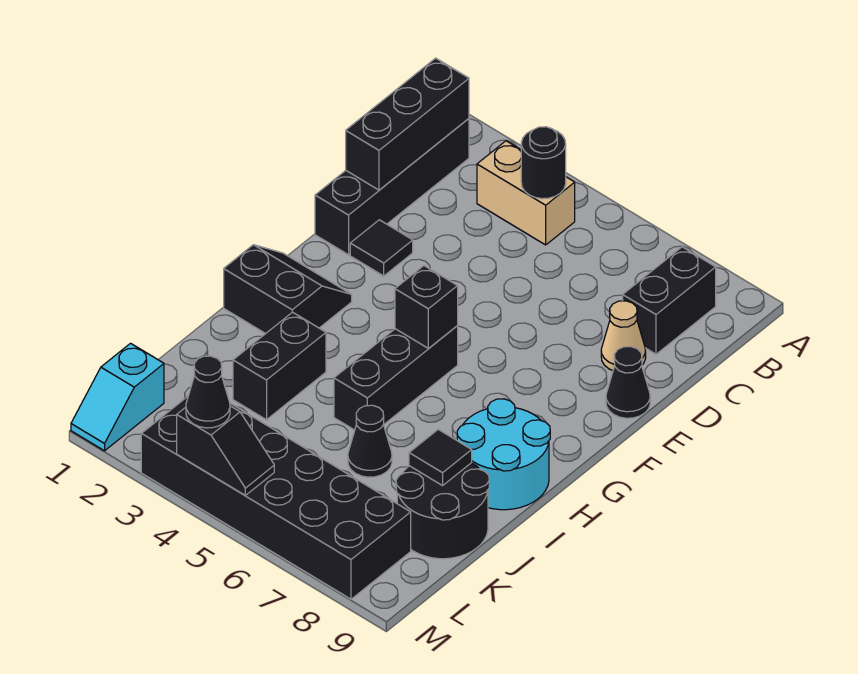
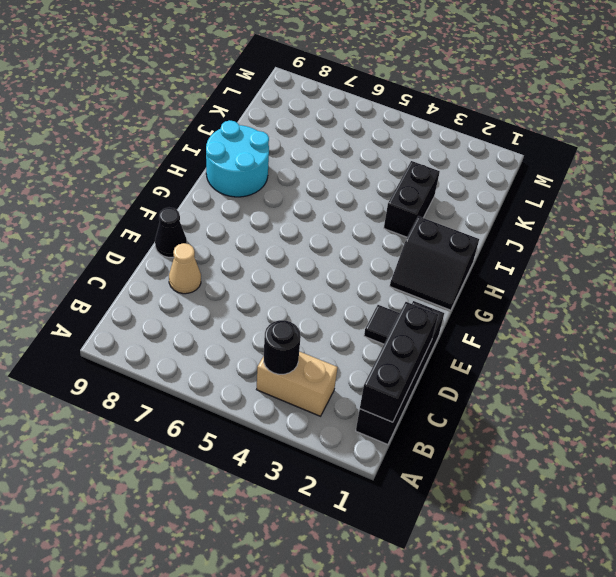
none -> black brick B8:C8 level 1
none -> black brick G5:I5 level 1
none -> black cone J6 level 1

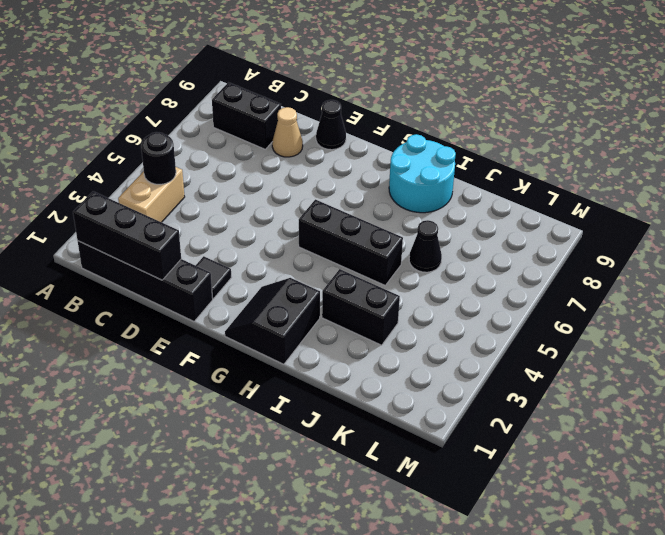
none -> black round brick J8:K9 level 1
none -> cyan slope L1:M1 level 1 top L
none -> black brick L3:M8 level 1

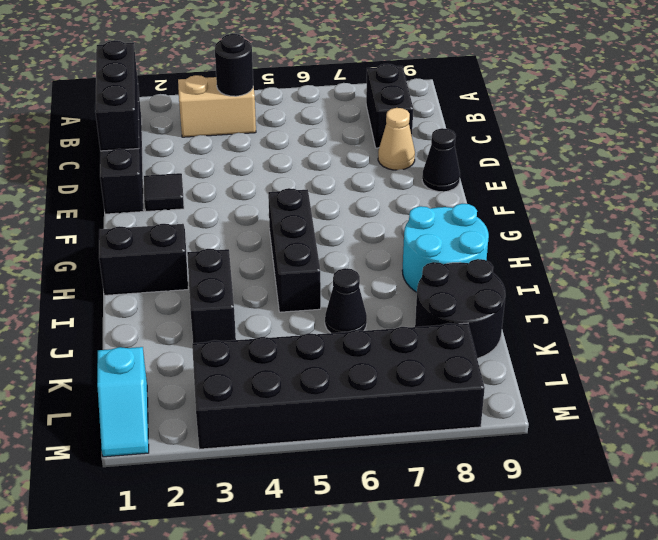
none -> black brick G5 level 2
none -> black tile J8 level 2
none -> black slope M4:M5 level 2 top 4

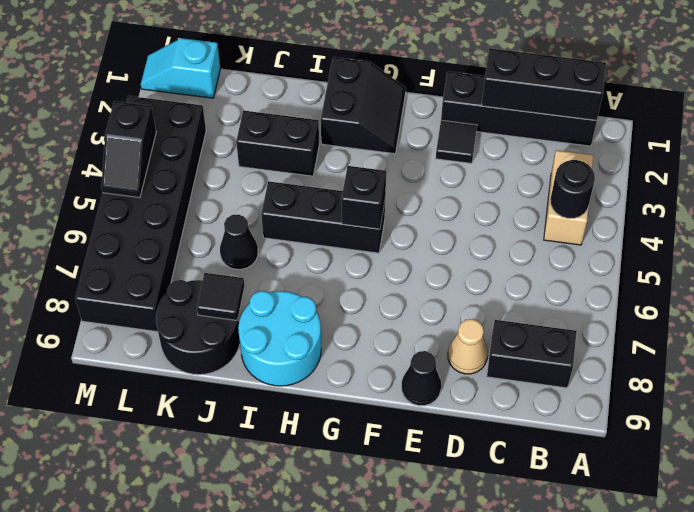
none -> black cone M4 level 3

